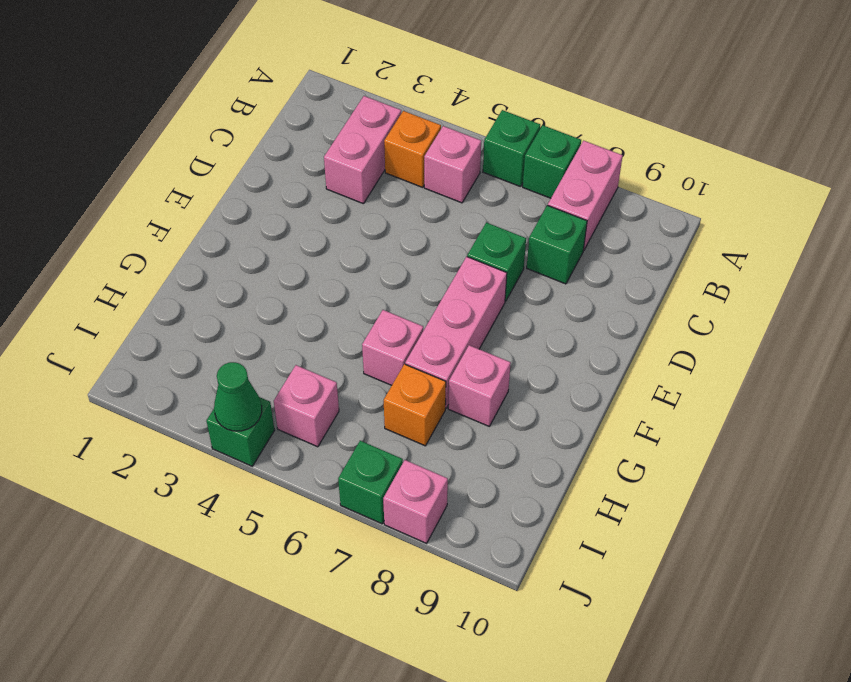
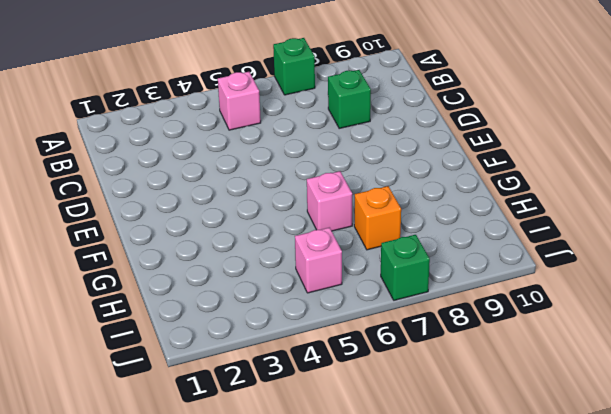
none -> green brick A6 level 1
none -> pink brick A8:B8 level 1
none -> pink brick B3:C3 level 1

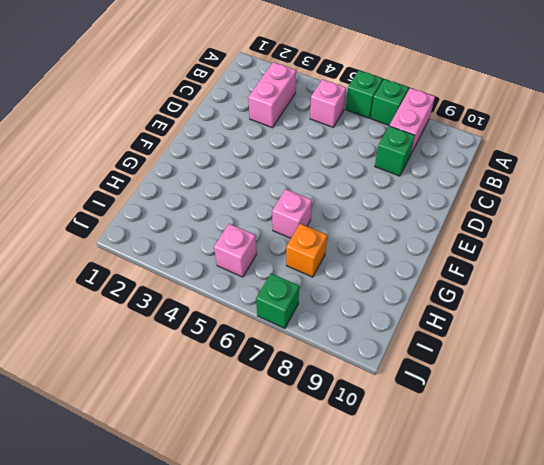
none -> orange brick B4 level 1
none -> green brick D7 level 1
none -> pink brick E7:G7 level 1

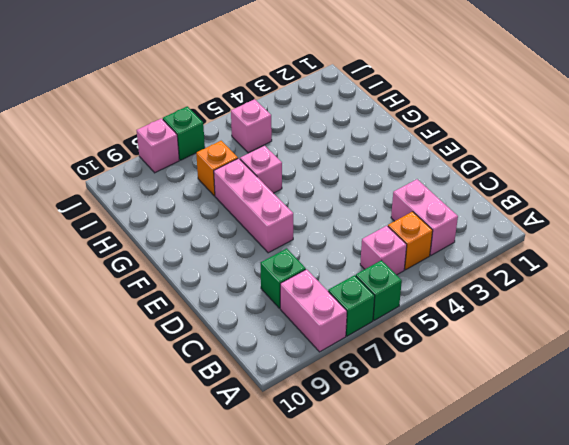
none -> green brick D7 level 1
none -> pink brick G8 level 1
none -> green brick J4 level 1

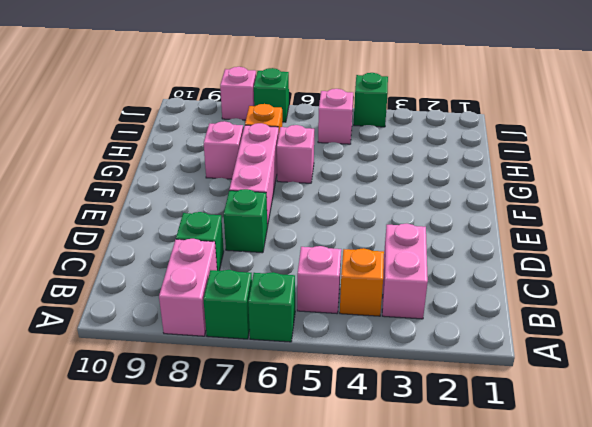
none -> green cone J4 level 2

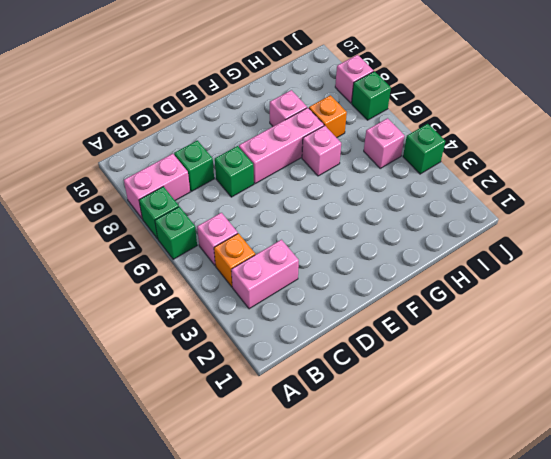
none -> green cone J4 level 2

